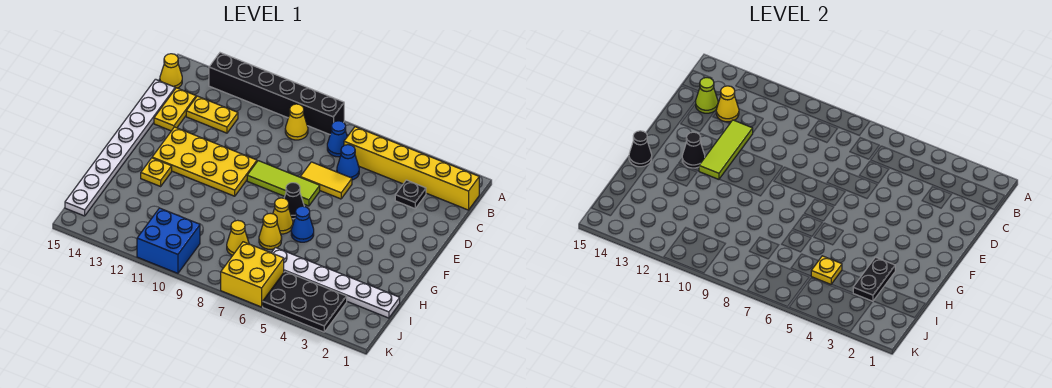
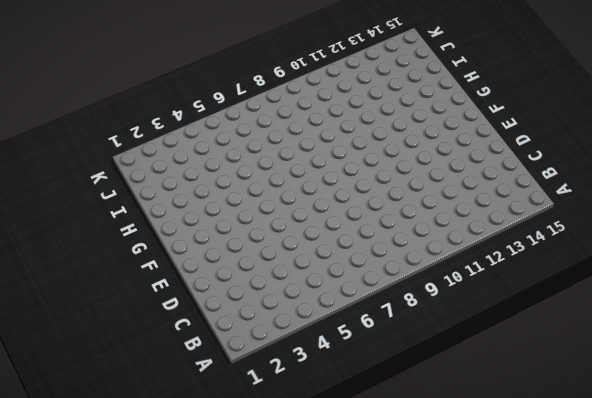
none -> black brick A8:A13 level 1
none -> yellow brick B1:B6 level 1
none -> blue cone B7 level 1
none -> yellow cone B9 level 1

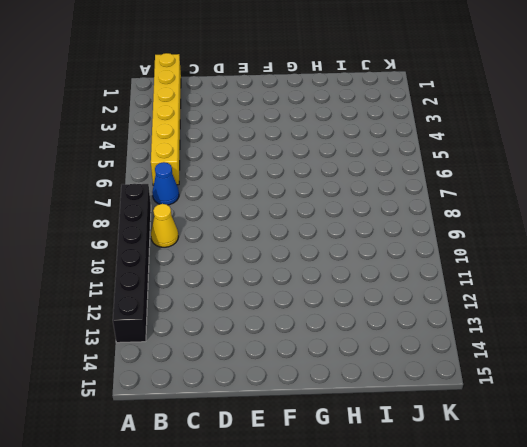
none -> yellow cone B15 level 1
none -> black plate C3 level 1
none -> blue cone C6 level 1
none -> yellow plate C12:C13 level 1

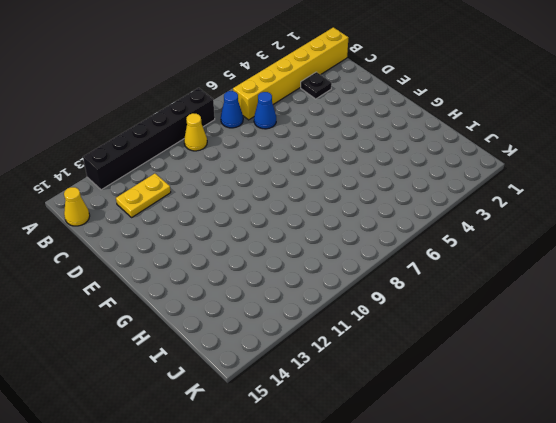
none -> yellow plate C14:D14 level 1
none -> white plate C15:J15 level 1
none -> yellow tile D6:D7 level 1
none -> lime tile E7:E9 level 1

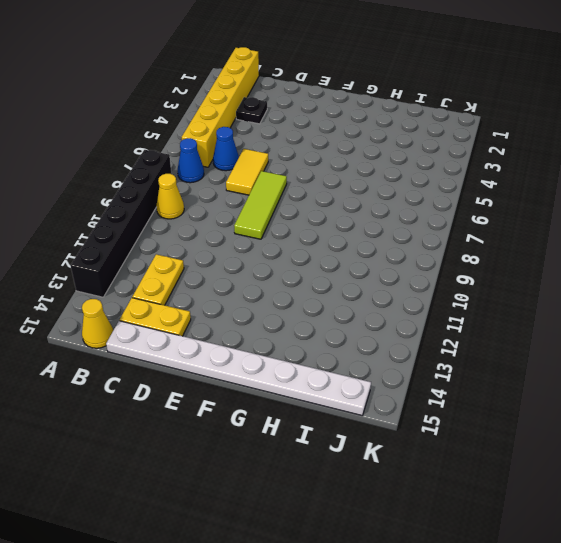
none -> yellow plate E10:F13 level 1
none -> black cone F7 level 1
none -> blue cone G6 level 1
none -> yellow cone G7 level 1

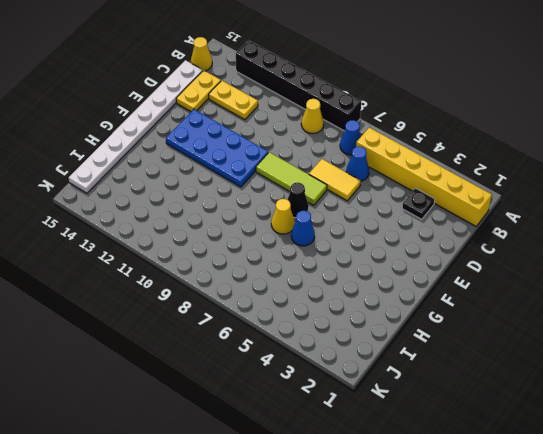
blue plate E10:F13 level 1 -> yellow plate E10:F13 level 1
none -> yellow plate G13 level 1
none -> yellow cone H7 level 1
none -> white plate I1:I6 level 1
none -> yellow cone I8 level 1

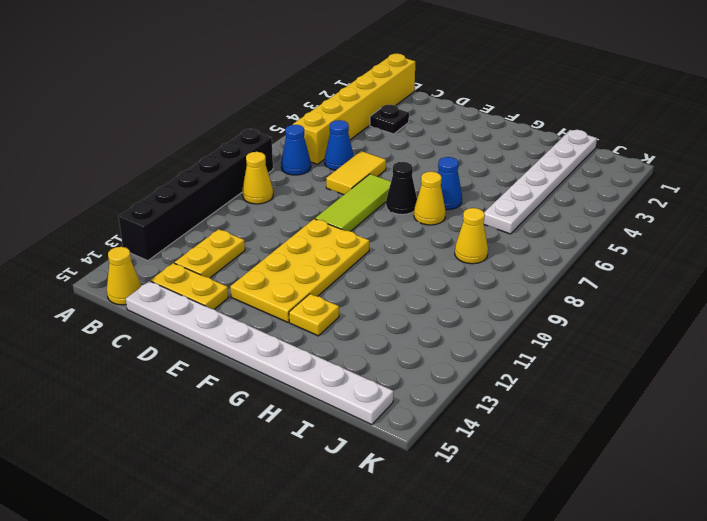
none -> yellow cone H7 level 1
none -> black plate J3:K5 level 1
none -> yellow brick J6:K7 level 1
none -> blue brick J10:K11 level 1

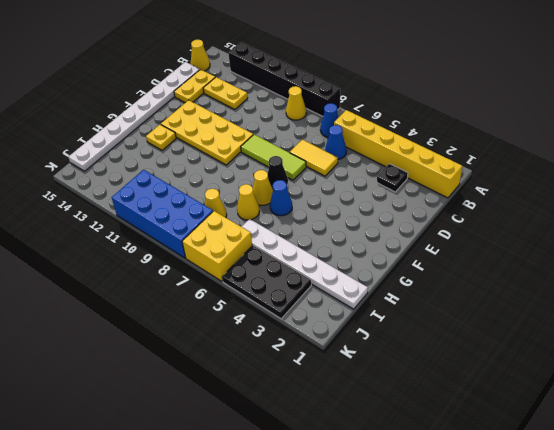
blue brick J8:K11 level 1 -> blue brick J10:K11 level 1
none -> yellow cone C13 level 2
none -> lime cone C14 level 2
none -> lime tile D12:F12 level 2
none -> black cone F13 level 2

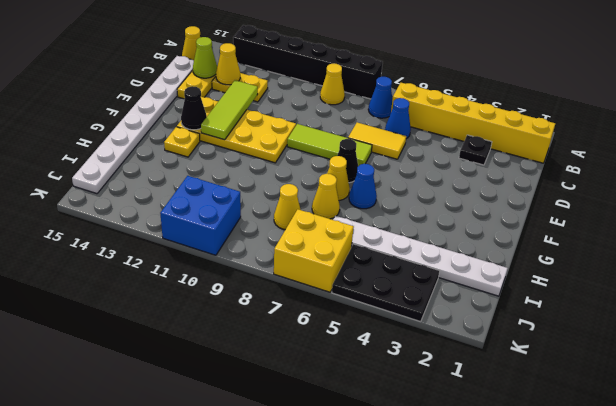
none -> black cone G15 level 2
none -> black plate H3:I3 level 2
none -> yellow plate I5 level 2

